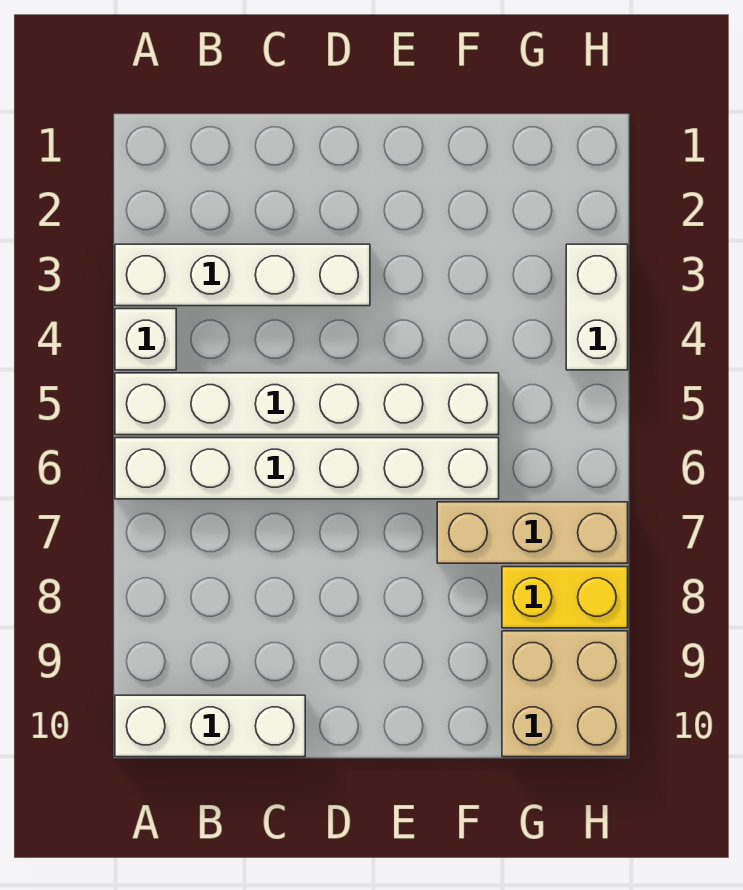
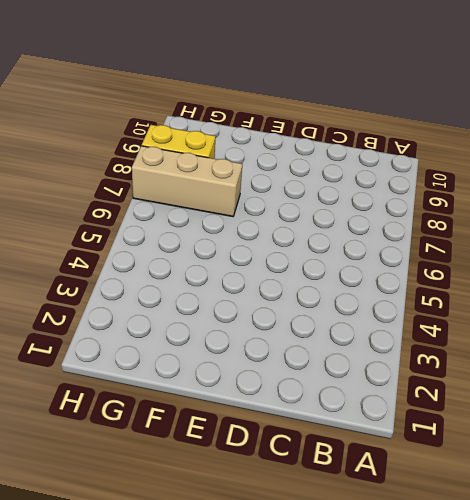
none -> white brick A3:D3 level 1
none -> white brick A4 level 1

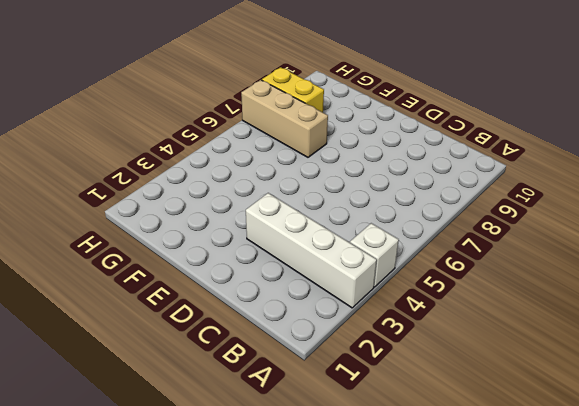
none -> white brick A5:F5 level 1
none -> white brick A6:F6 level 1

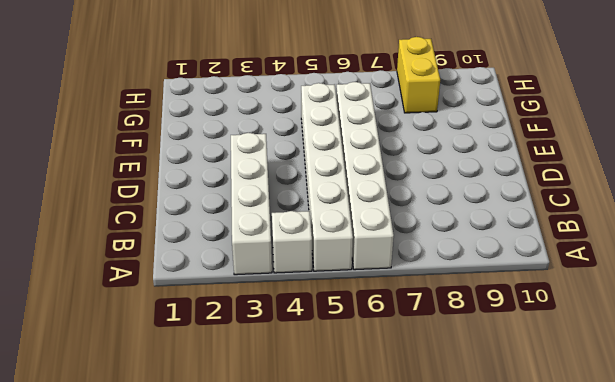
none -> white brick A10:C10 level 1
none -> tan brick F7:H7 level 1

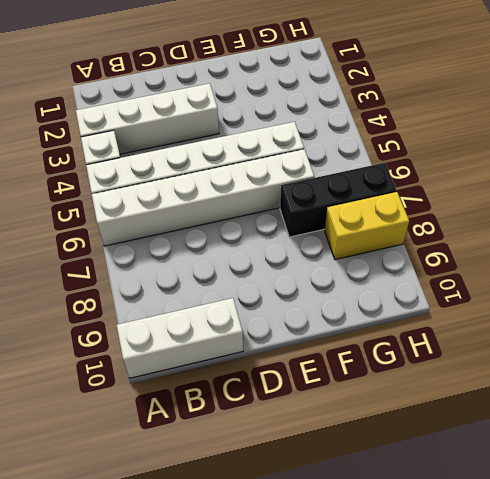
black brick F7:H7 level 1 -> tan brick F7:H7 level 1
none -> tan brick G9:H10 level 1
none -> white brick H3:H4 level 1

